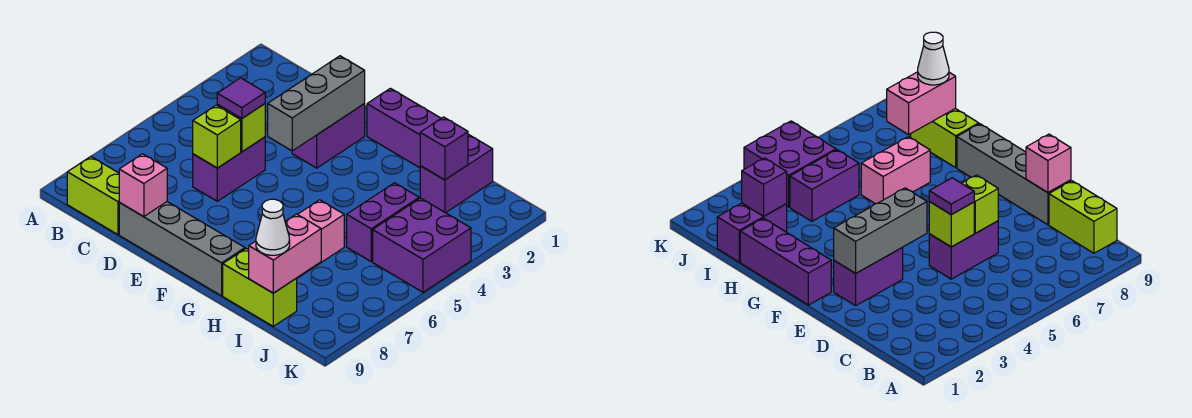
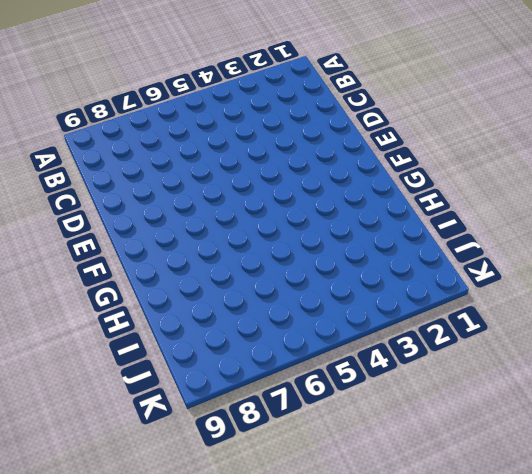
none -> lime brick B9:C9 level 1
none -> purple brick D5:D6 level 1
none -> grey brick D9:G9 level 1

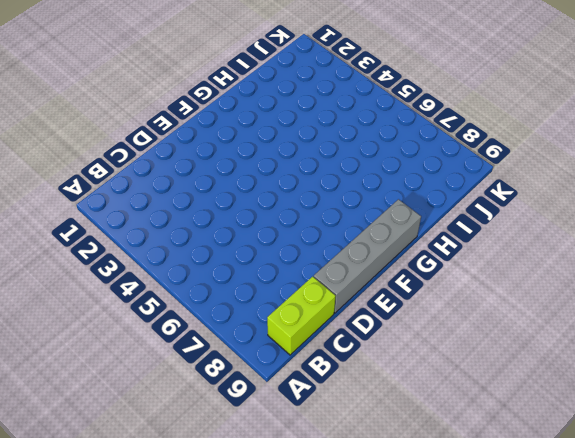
none -> purple brick D5:D6 level 1
none -> purple brick E2:E3 level 1
none -> purple brick F1:H1 level 1

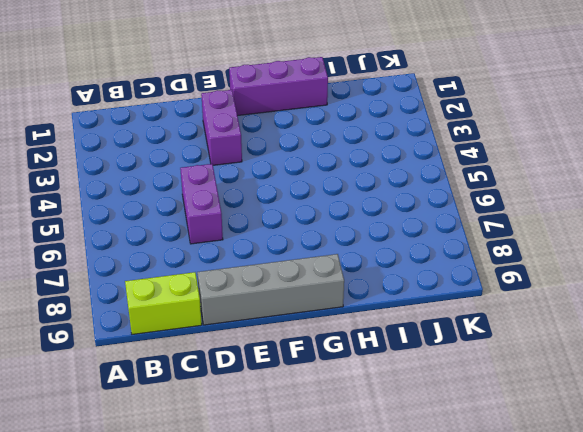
none -> pink brick H6:H7 level 1
none -> lime brick H9:I9 level 1
none -> purple brick I1:I2 level 1

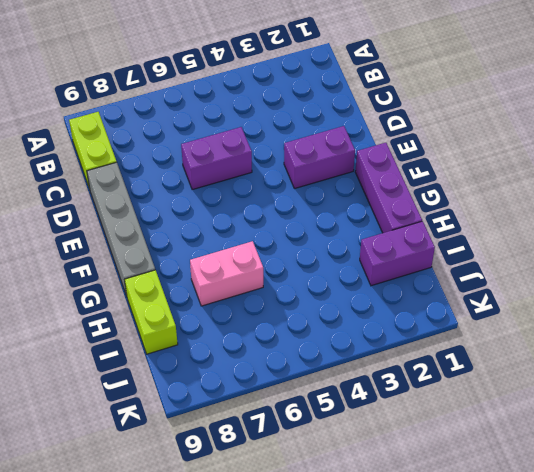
none -> purple brick I4:I5 level 1
none -> purple brick J4:K5 level 1
none -> lime brick D5 level 2

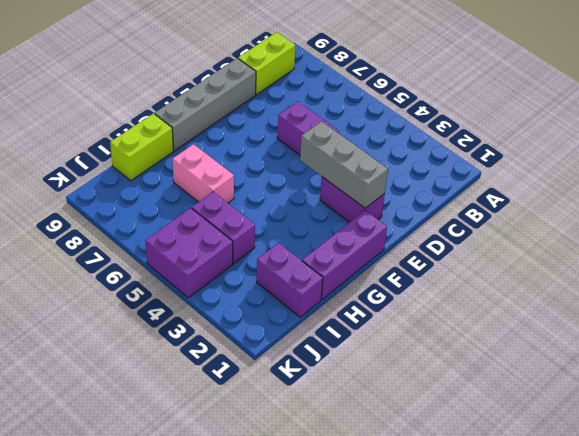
none -> lime brick D5 level 2
none -> lime brick D6 level 2
none -> pink brick D9 level 2

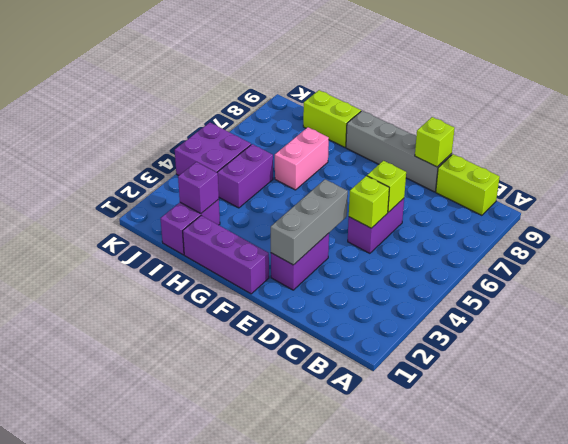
lime brick D9 level 2 -> pink brick D9 level 2
none -> pink brick I8:I9 level 2
none -> purple tile D5 level 3
none -> white cone I9 level 3

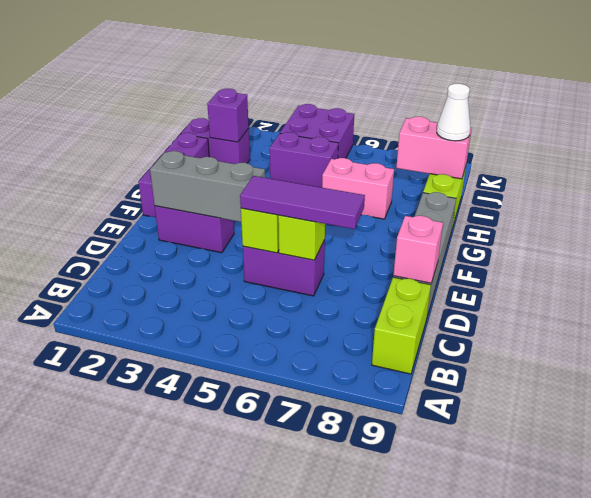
purple tile D5:D7 level 3 -> purple tile D5 level 3

